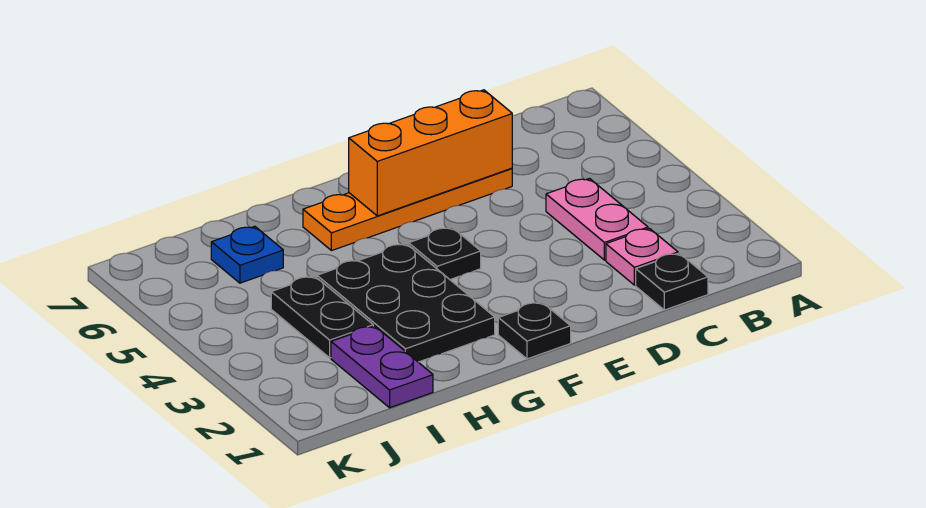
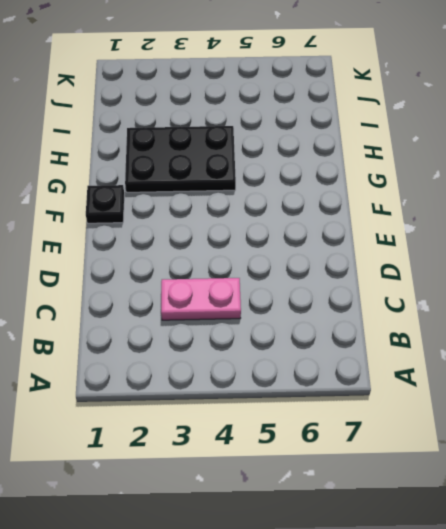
none -> black plate C1 level 1
none -> pink plate C2 level 1

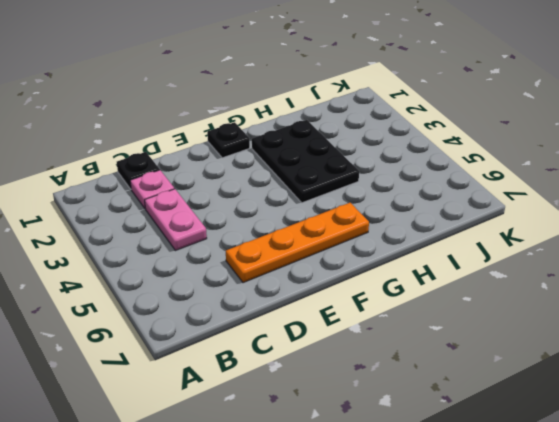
none -> black plate F4 level 1
none -> purple plate I1:I2 level 1

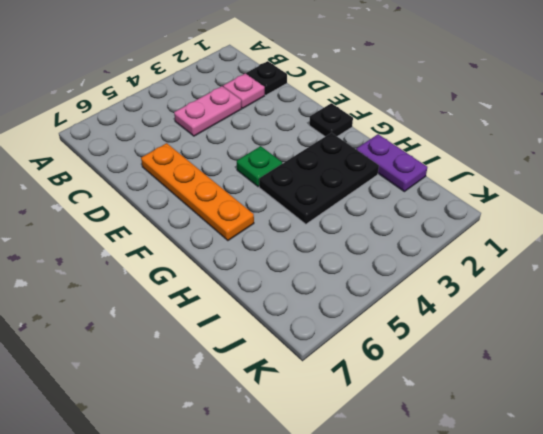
green plate F4 level 1 -> black plate F4 level 1
purple plate H1:I1 level 1 -> purple plate I1:I2 level 1
none -> black plate I3:I4 level 1
none -> blue plate I6 level 1

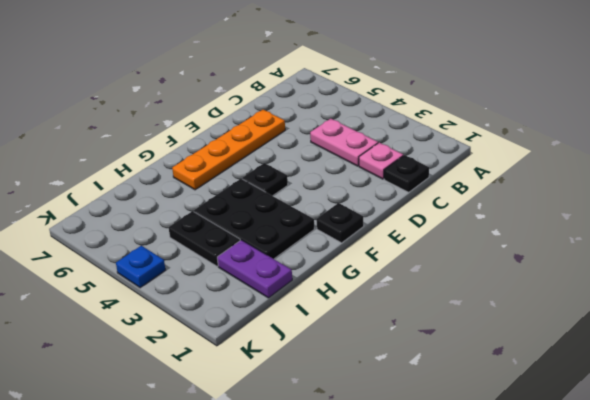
blue plate K4 level 1 -> blue plate I6 level 1
none -> orange brick D6:F6 level 2

